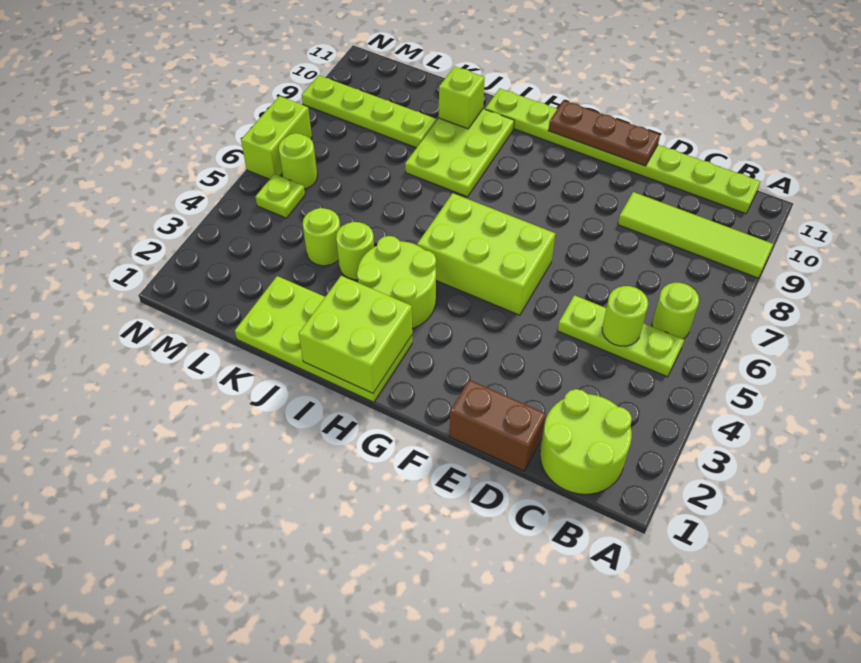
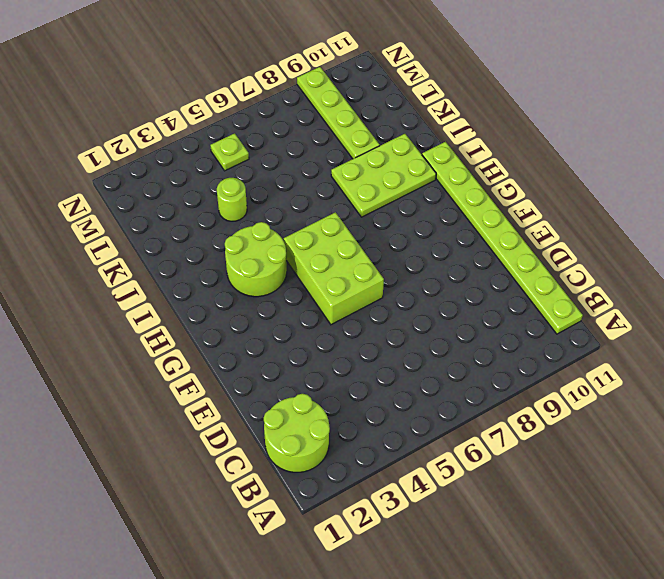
none -> lime tile A9:D9 level 1
none -> lime plate B5:D5 level 1
none -> lime round brick B6 level 1

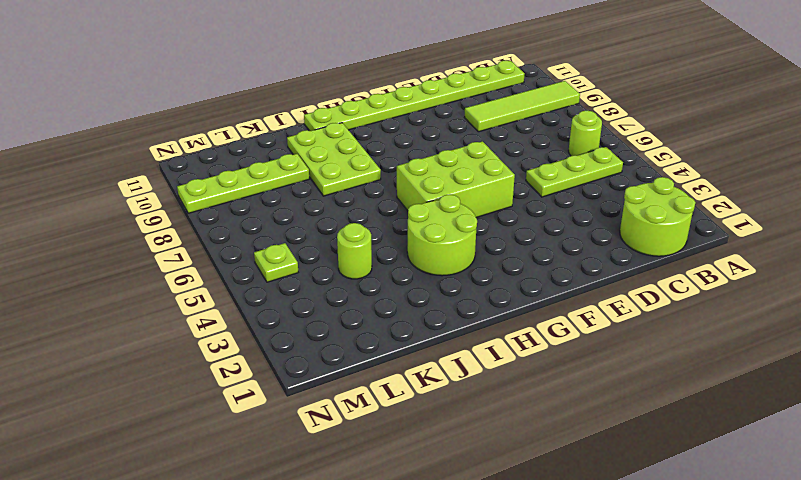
none -> brown brick D1:E1 level 1
none -> lime plate H1:K2 level 1
none -> lime round brick J4 level 1

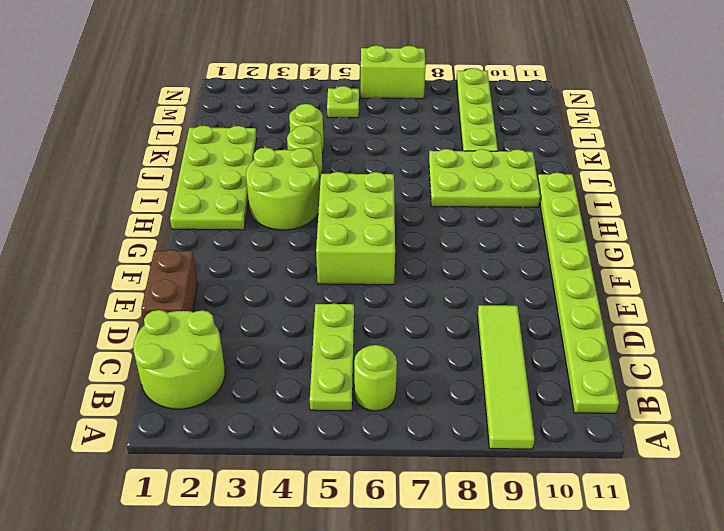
none -> lime round brick M6 level 1
none -> lime round brick C5 level 2
none -> brown plate E11:G11 level 2

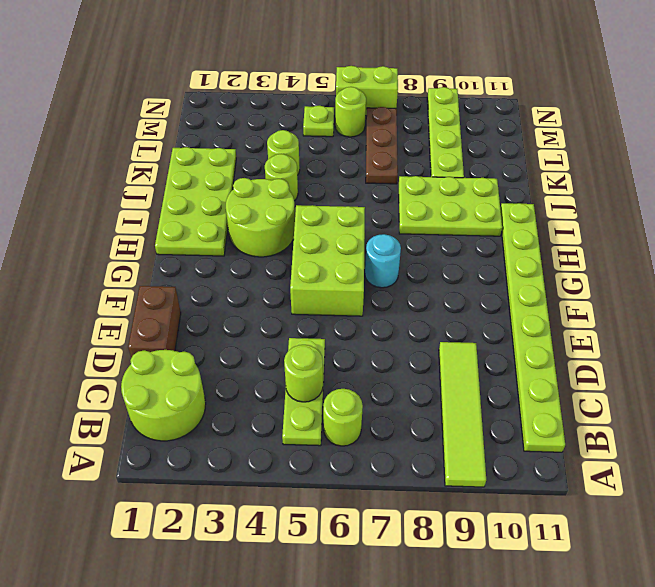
cyan round brick G7 level 1 -> none
brown plate K7:M7 level 1 -> brown plate E11:G11 level 2
none -> lime brick H1:I2 level 2
none -> lime brick J10 level 2

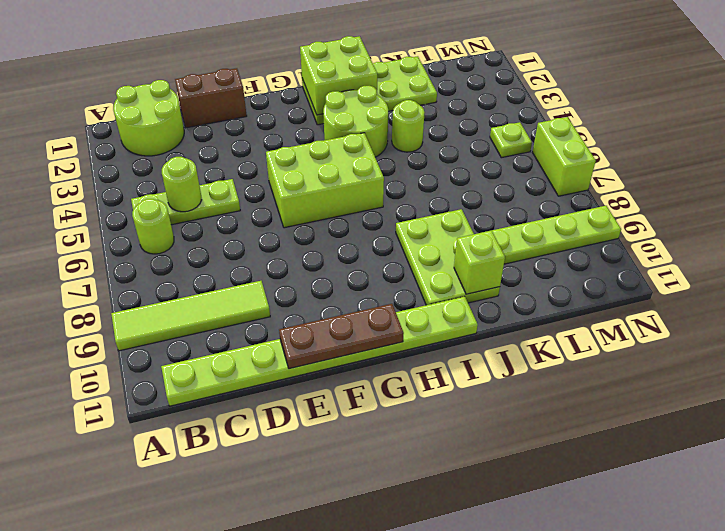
none -> lime round brick K4 level 1
none -> lime round brick M6 level 1

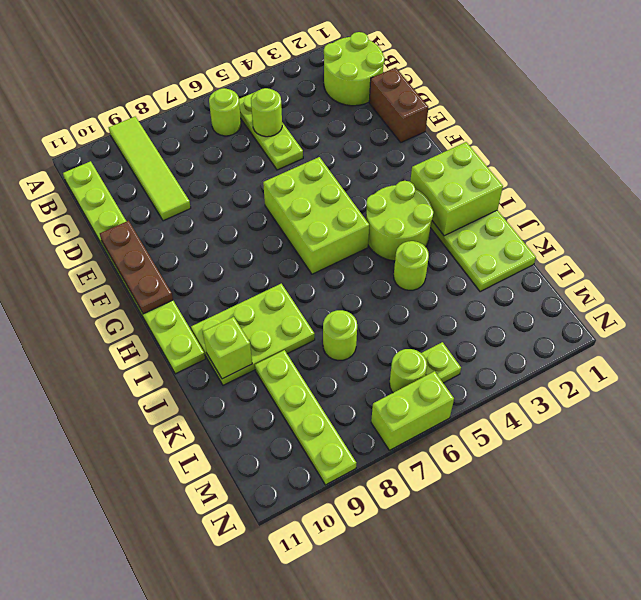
lime round brick K7 level 1 -> lime round brick K4 level 1

